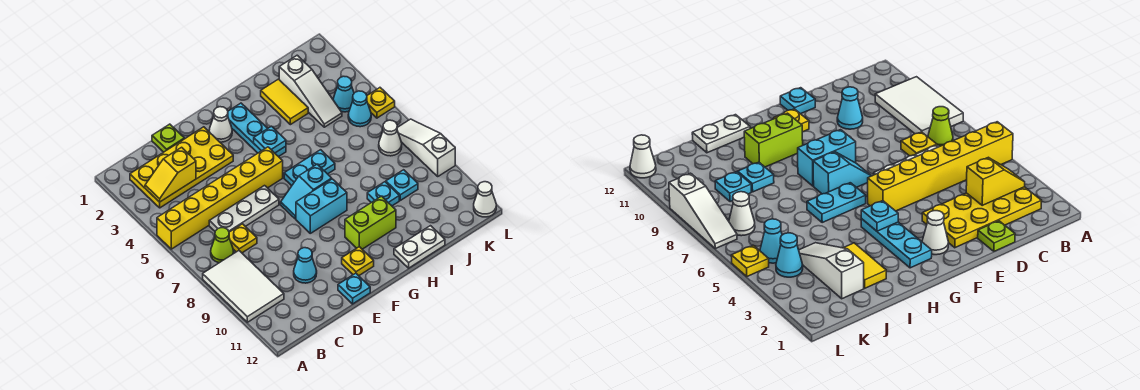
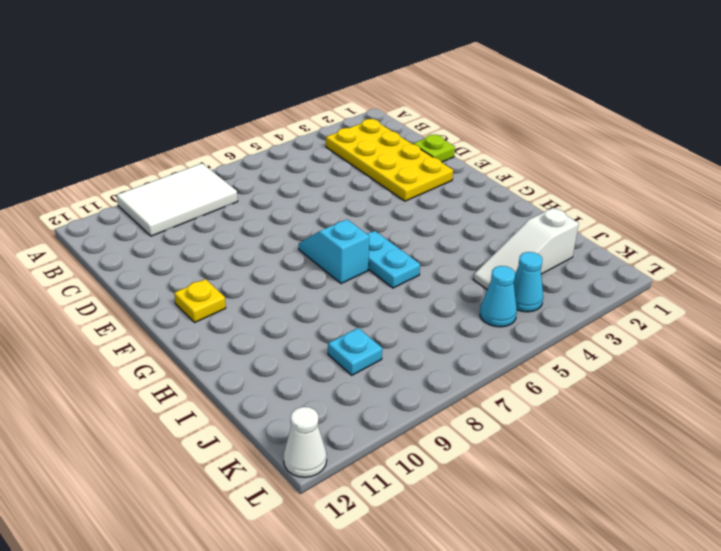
none -> yellow brick A5:F5 level 1
none -> lime cone B7 level 1
none -> white plate C6:E6 level 1

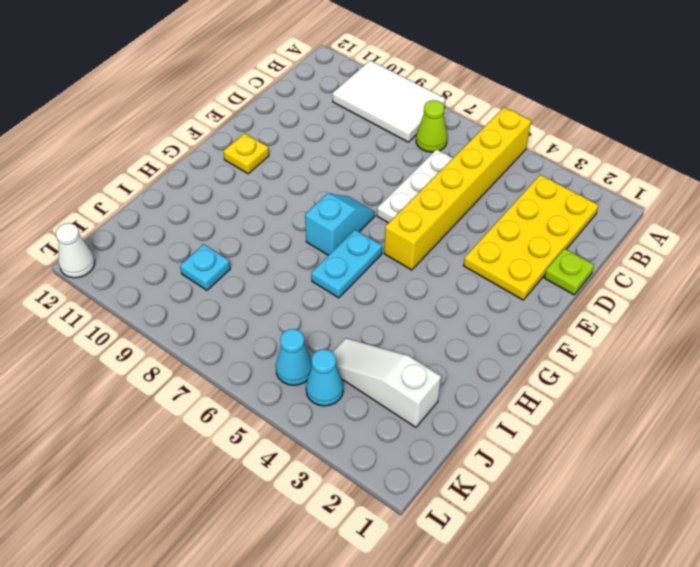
none -> yellow plate C7 level 1
none -> cyan cone D10 level 1
none -> cyan plate E12 level 1

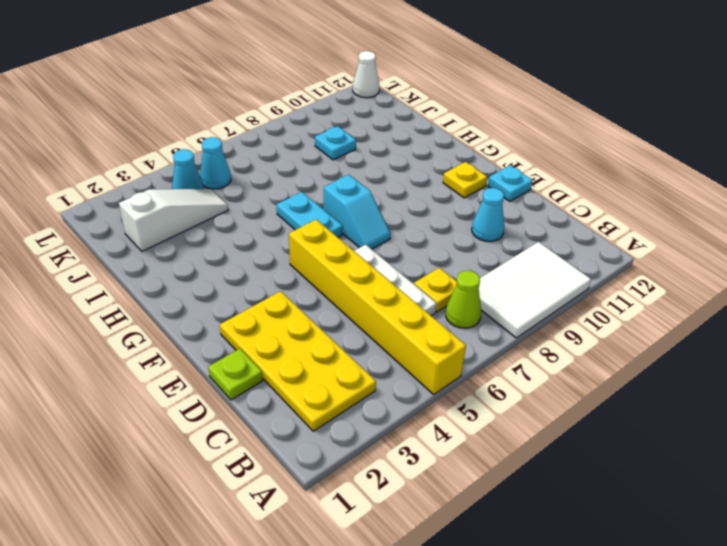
none -> white cone F2 level 1
none -> cyan brick F8:G8 level 1
none -> cyan plate G2:G4 level 1

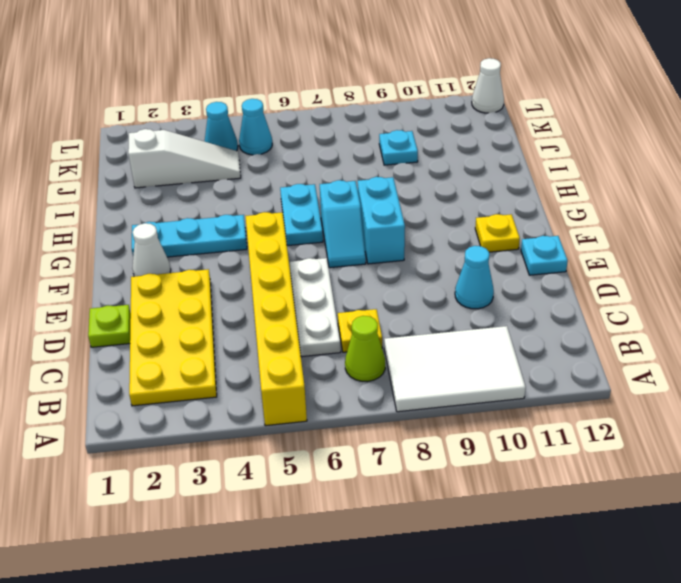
none -> lime brick G10:H10 level 1
none -> white plate H12:I12 level 1
none -> yellow tile I2:I3 level 1

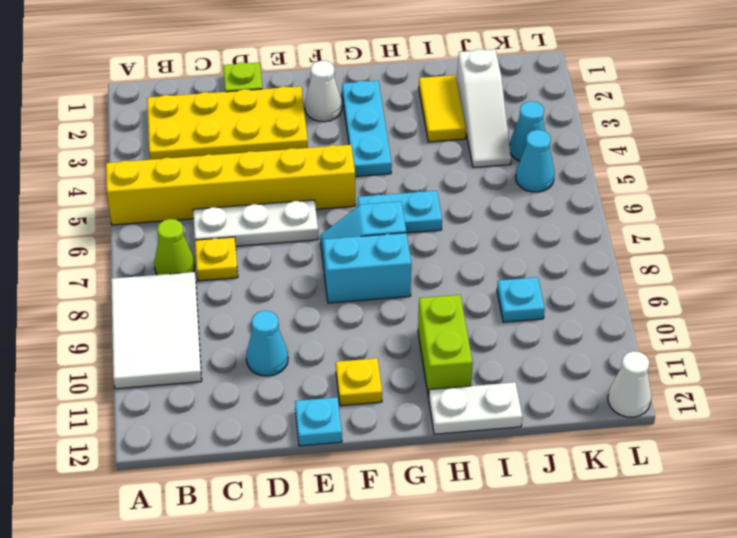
lime brick H10:H11 level 1 -> lime brick G10:H10 level 1
none -> cyan plate I9 level 1
none -> white cone K7 level 1
none -> yellow plate L5 level 1

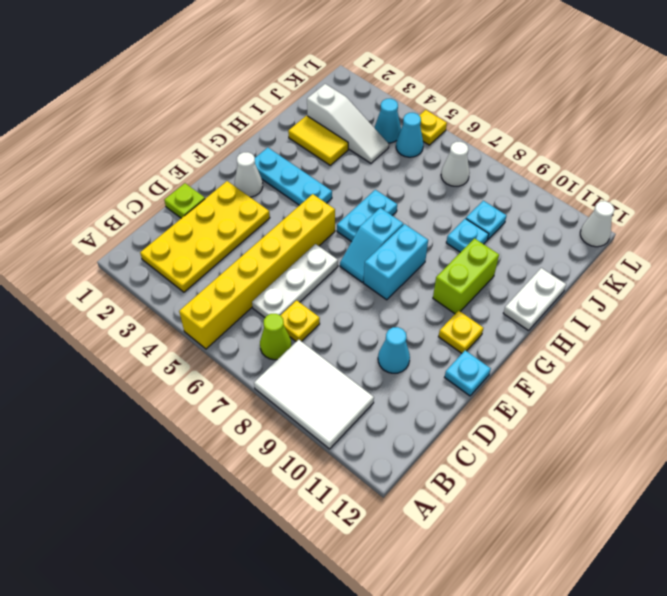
none -> white slope L7:L9 level 1 top 9
none -> yellow slope B3:C3 level 2 top C
none -> cyan plate G4 level 2

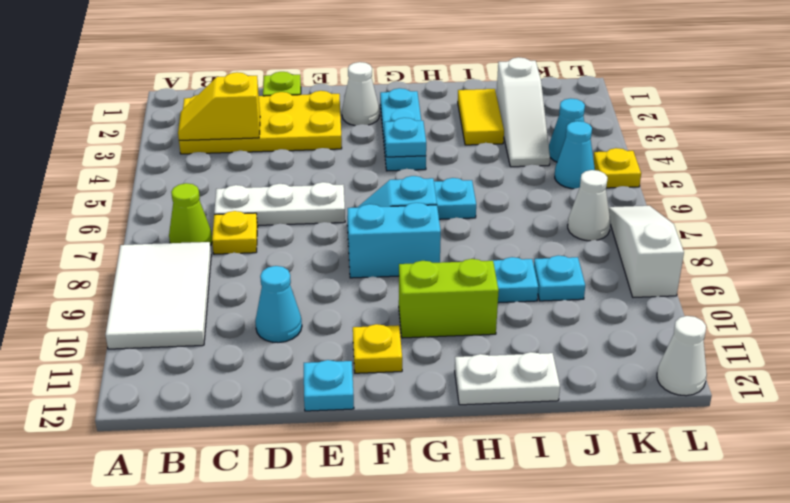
none -> yellow brick A5:F5 level 1

